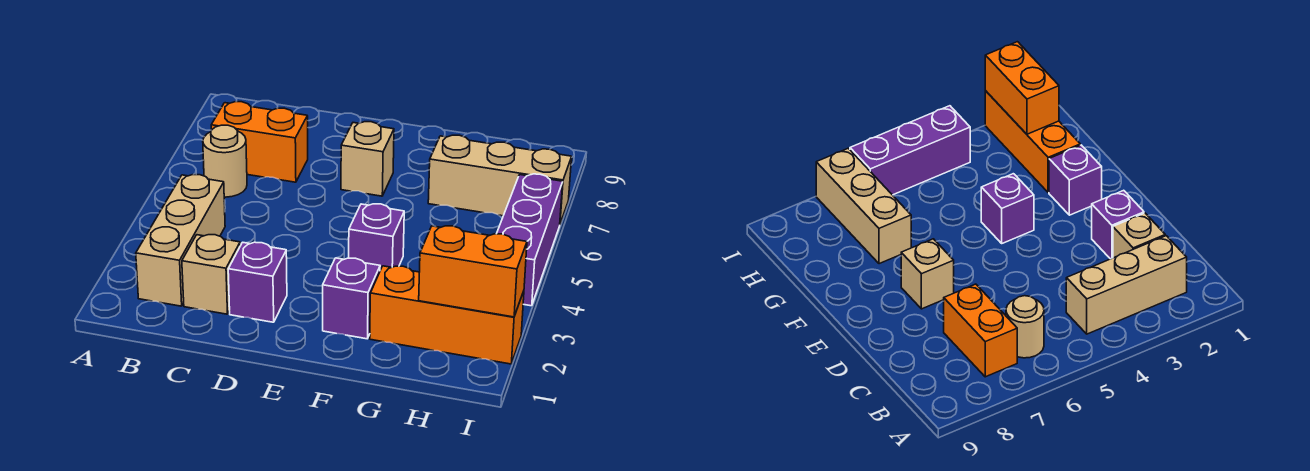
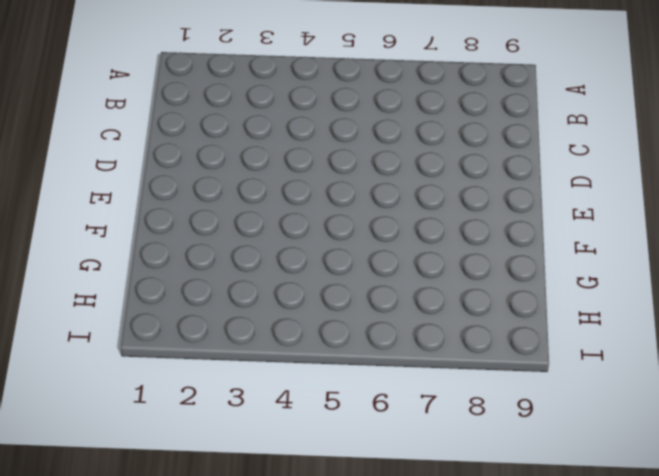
none -> tan brick B2:B4 level 1
none -> tan round brick B6 level 1
none -> orange brick B7:C7 level 1

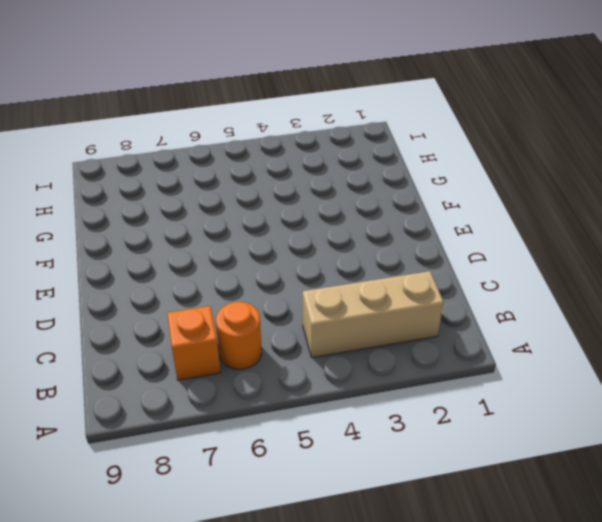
orange round brick B6 level 1 -> tan round brick B6 level 1
orange brick B7 level 1 -> orange brick B7:C7 level 1
none -> tan brick C2 level 1
none -> purple brick D2 level 1
none -> tan brick E7 level 1

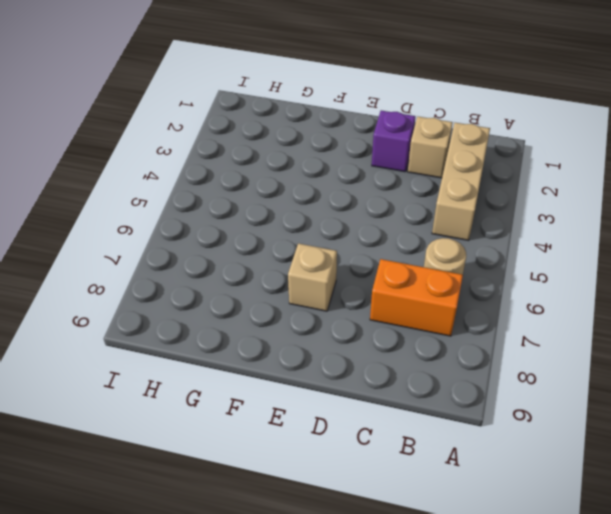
none -> purple brick F2 level 1
none -> purple brick F4 level 1
none -> orange brick G2:I2 level 1

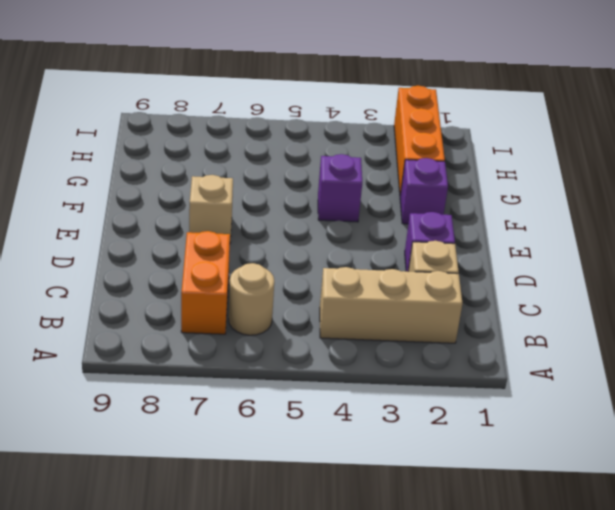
none -> tan brick G7:I7 level 1
none -> purple brick I4:I6 level 1
none -> orange brick H2:I2 level 2

